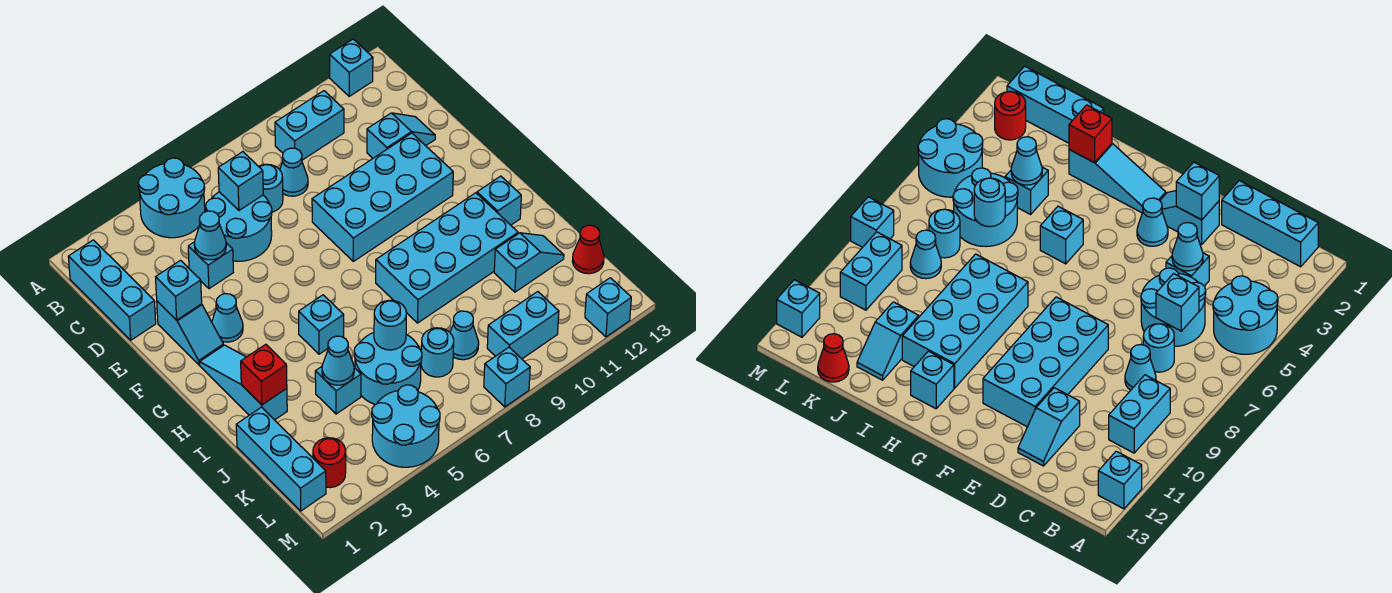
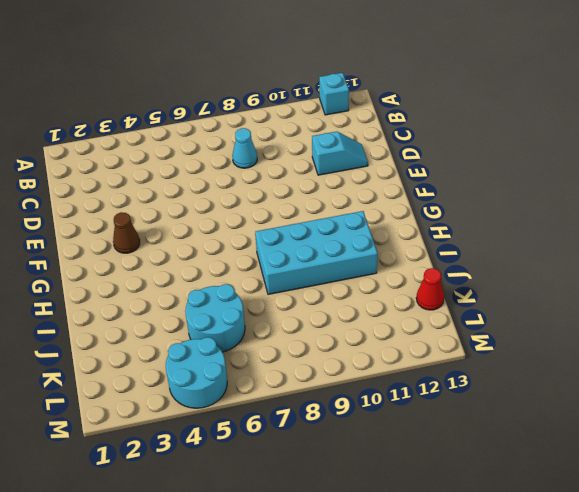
brown cone F3 level 1 -> cyan cone F3 level 1
none -> cyan round brick A4:B5 level 1
none -> cyan brick B1:D1 level 1
none -> cyan brick B9:B10 level 1
none -> cyan round brick C5:D6 level 1

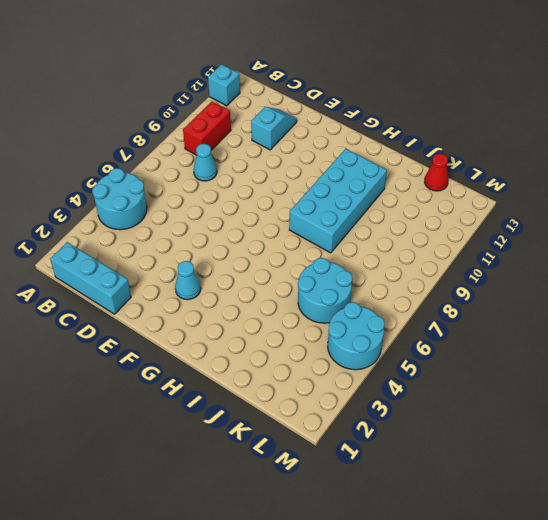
red brick B9:B10 level 1 -> cyan brick B9:B10 level 1
none -> cyan round brick C5:D6 level 1
none -> cyan round brick C7 level 1
none -> cyan brick D4 level 1
none -> cyan slope E2:F2 level 1 top E

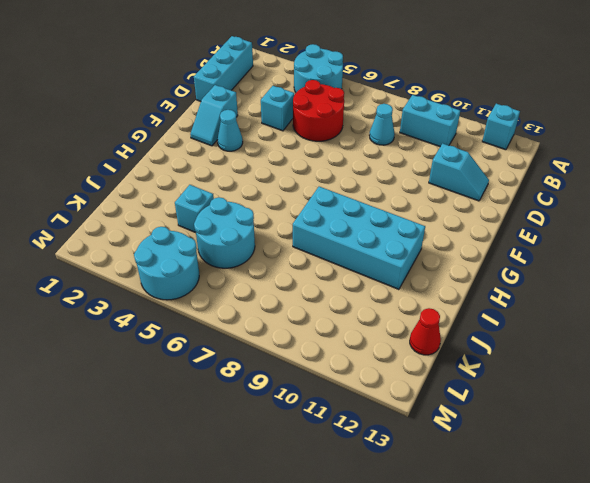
red round brick C5:D6 level 1 -> cyan round brick C5:D6 level 1
none -> cyan round brick C7 level 1
none -> cyan brick E8:F11 level 1
none -> cyan slope G2:I2 level 1 top I
none -> cyan brick H5 level 1

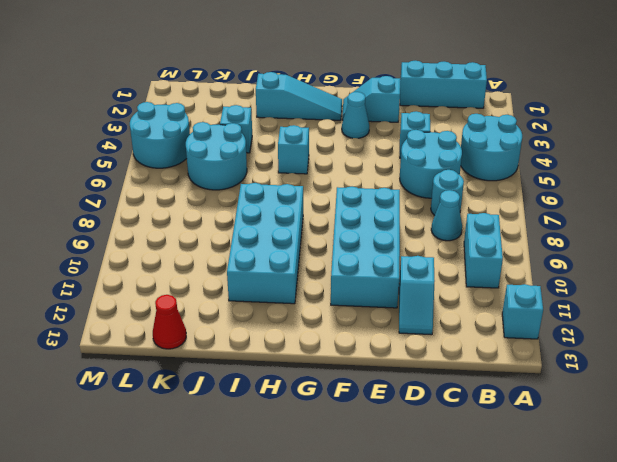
none -> cyan brick H12 level 1
none -> cyan brick J1:L1 level 1
none -> cyan slope J11:J12 level 1 top 11
none -> cyan round brick K7 level 1

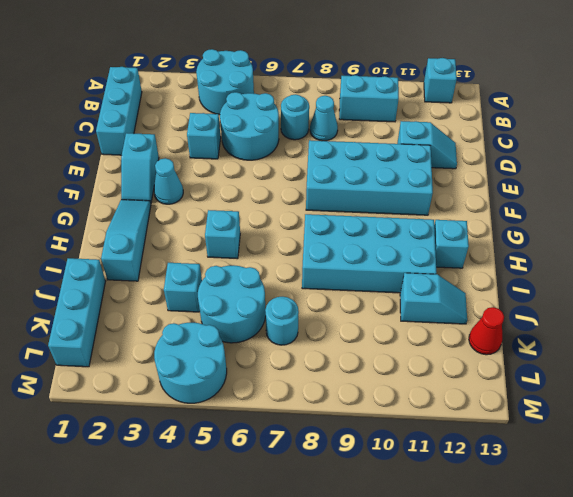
none -> cyan cone K8 level 1
none -> red round brick L2 level 1
none -> cyan brick L9:L10 level 1
none -> cyan brick M8 level 1

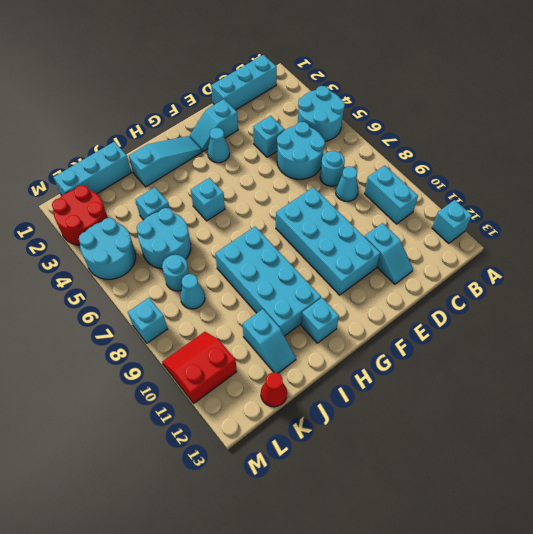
red round brick L2:M3 level 1 -> red round brick L2 level 1
red slope L10:M11 level 1 top 11 -> cyan brick L9:L10 level 1
none -> cyan brick M12 level 1
none -> cyan brick C6 level 2
none -> cyan cone D4 level 2
none -> cyan brick E2 level 2

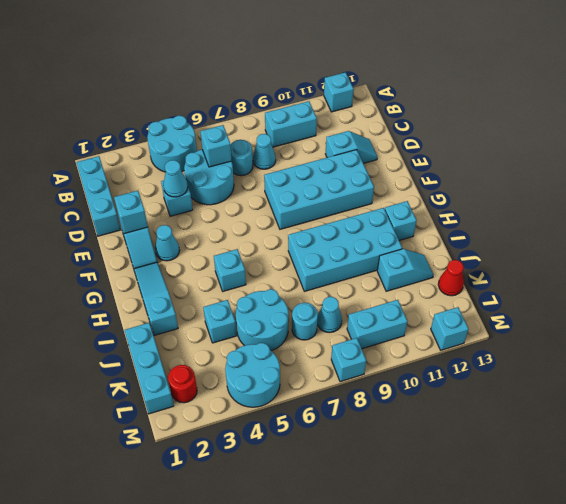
none -> red brick I2 level 2
none -> cyan cone J4 level 2
none -> cyan round brick J6 level 2

